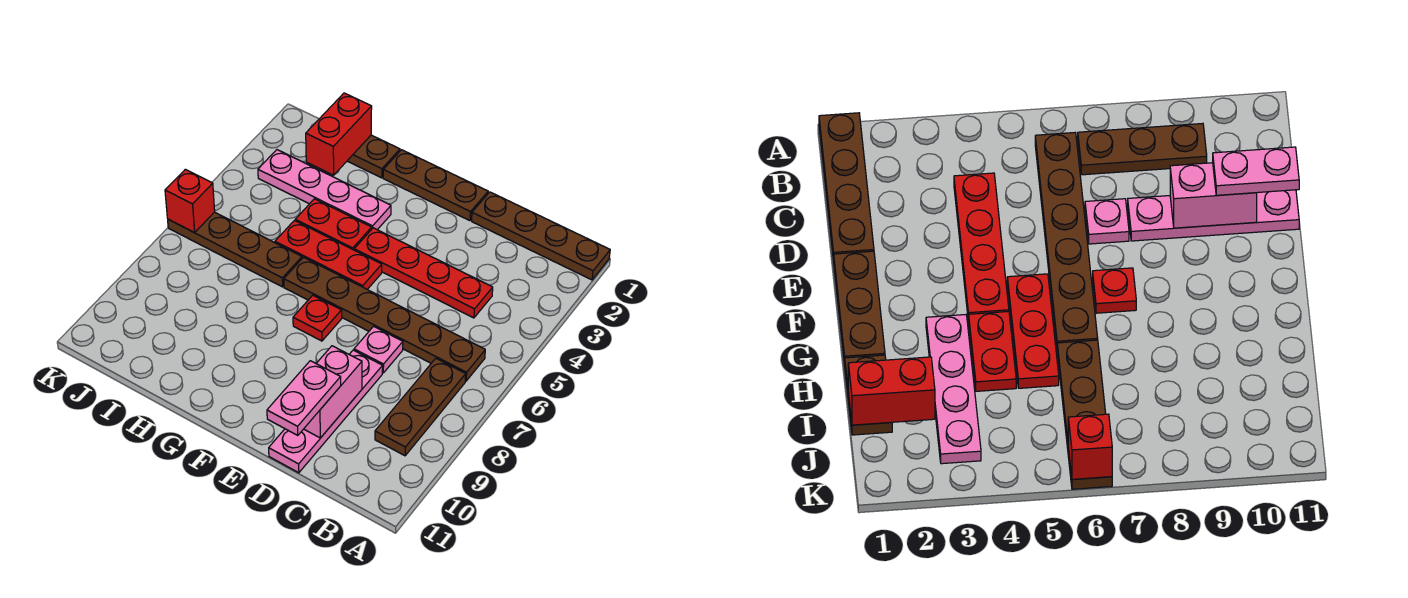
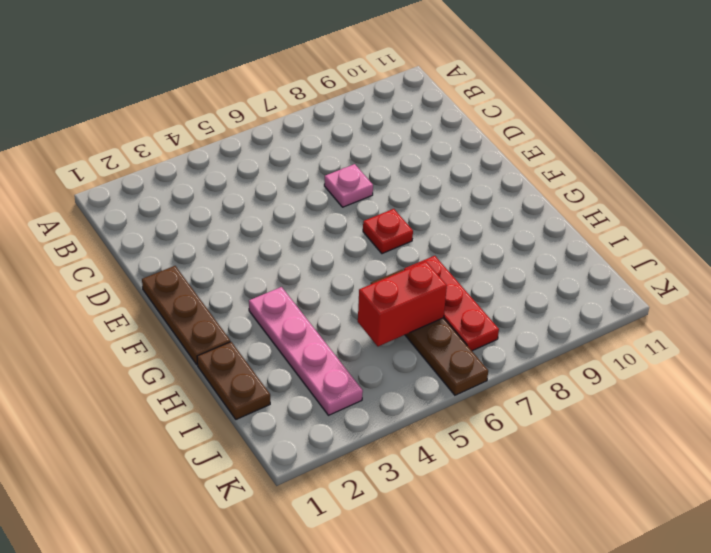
red plate H7:J7 level 1 -> red plate F5:H5 level 1
red brick I5:I6 level 2 -> red brick I1:I2 level 2
none -> brown plate A1:D1 level 1
none -> brown plate B6:G6 level 1
none -> brown plate B7:B9 level 1

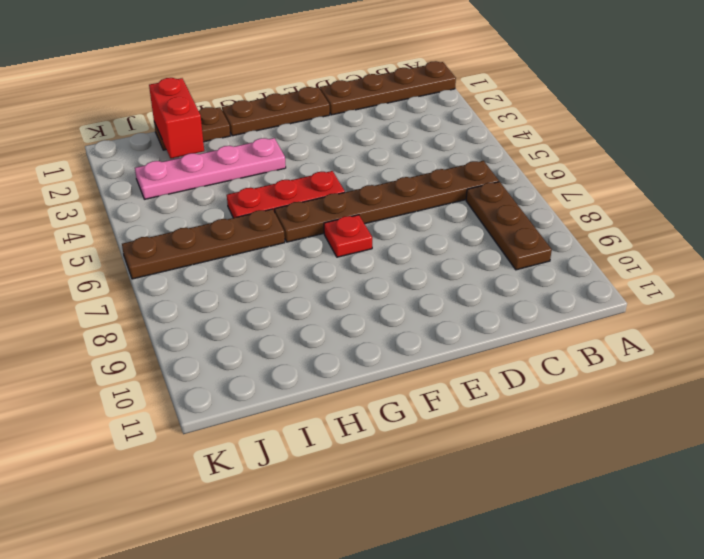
none -> red plate C4:F4 level 1
none -> pink plate D7 level 1
none -> pink plate D8:D11 level 1

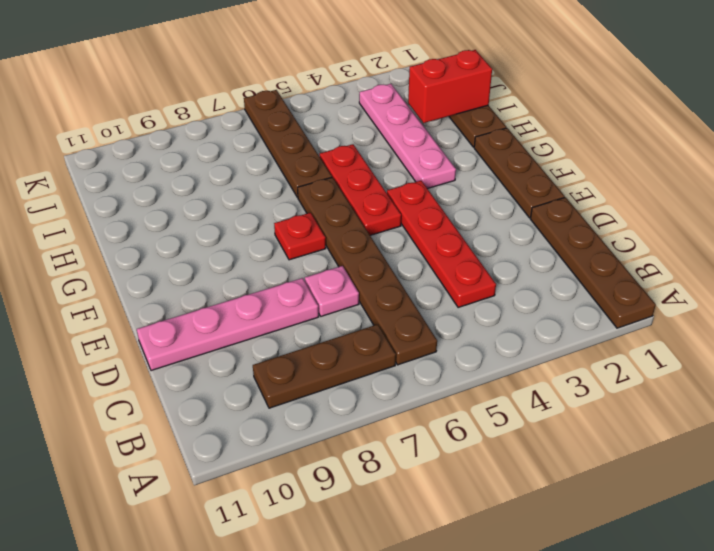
none -> red plate G4:H4 level 1
none -> pink brick D9:D10 level 2
none -> red brick K6 level 2

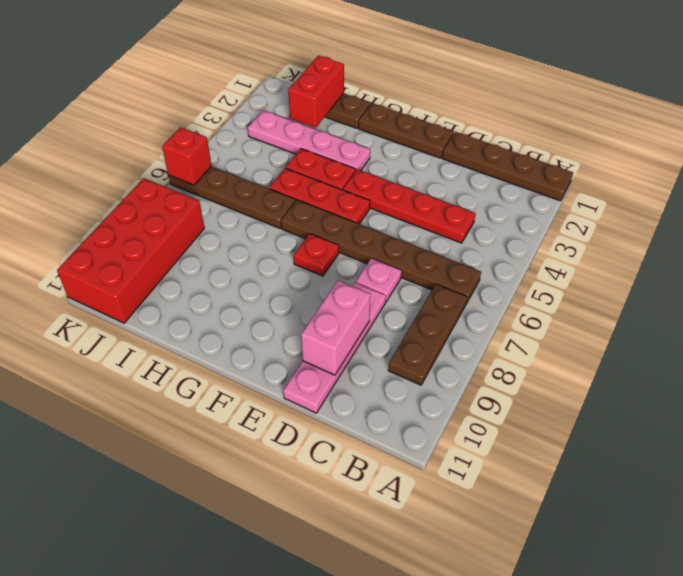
red brick J8:K11 level 1 -> none
none -> pink plate D10:D11 level 3

